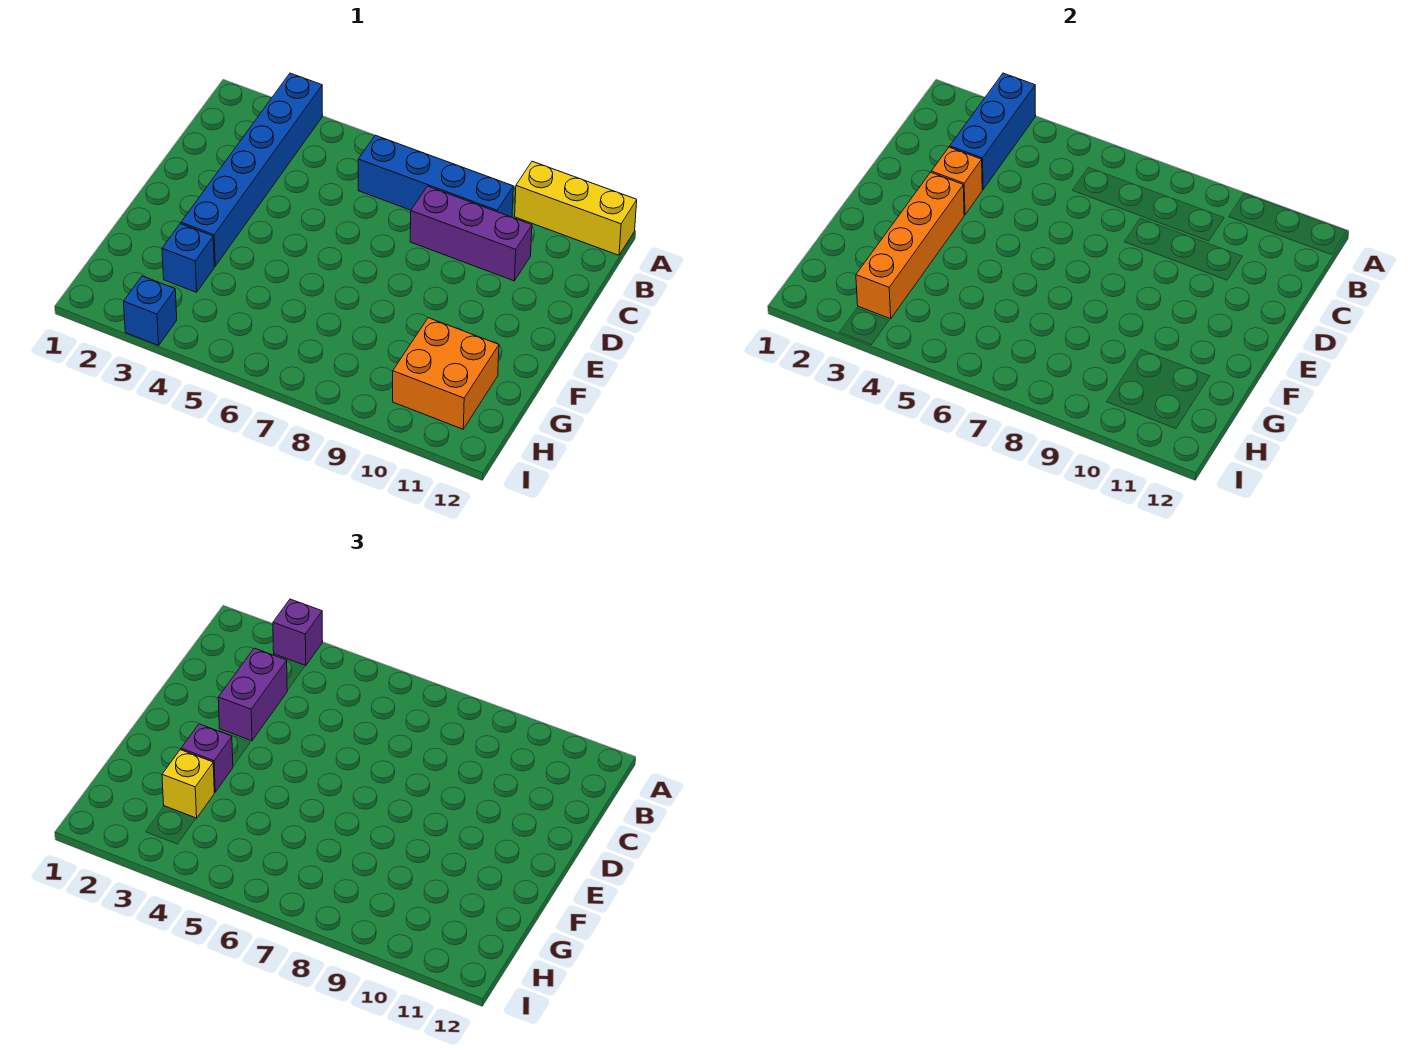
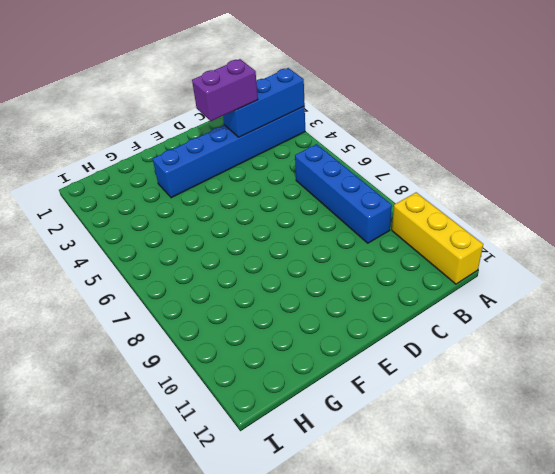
none -> purple brick C8:C10 level 1
none -> blue brick G3 level 1
none -> orange brick G10:H11 level 1

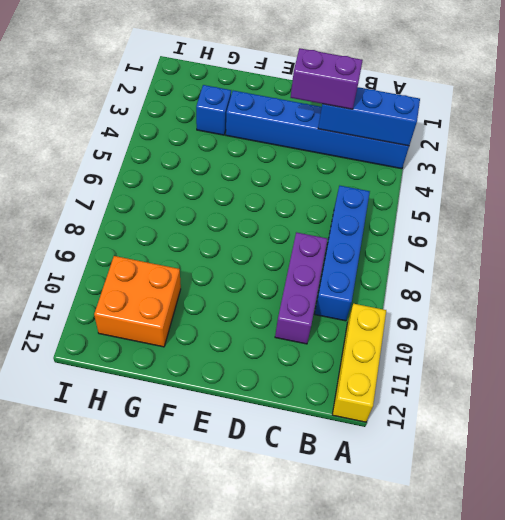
none -> blue brick I3 level 1
none -> orange brick D3 level 2
none -> orange brick E3:H3 level 2

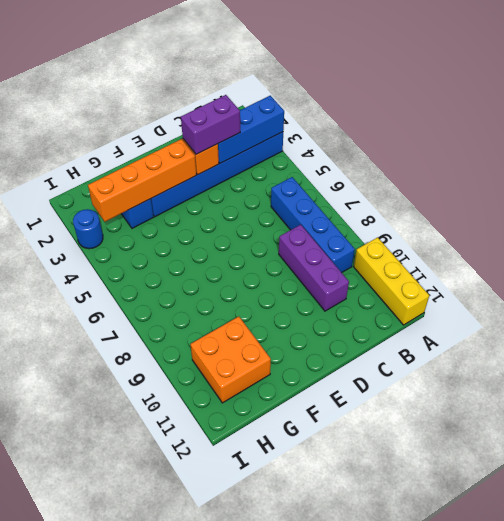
blue round brick I3 level 1 -> blue brick I3 level 1
none -> purple brick A3 level 3
none -> purple brick F3 level 3
none -> yellow brick G3 level 3

